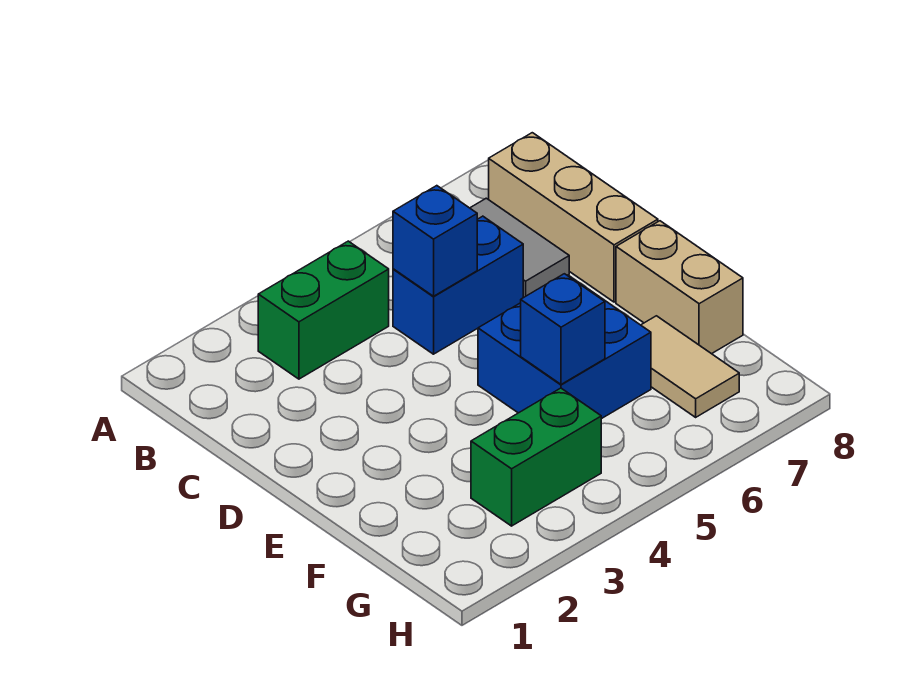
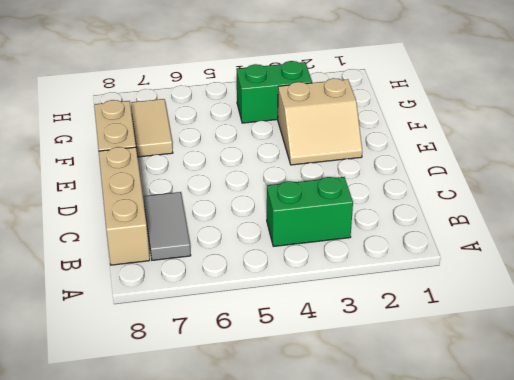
tan slope E2:F3 level 1 top F -> none
none -> blue brick C5:C6 level 1
none -> blue brick E5:F6 level 1

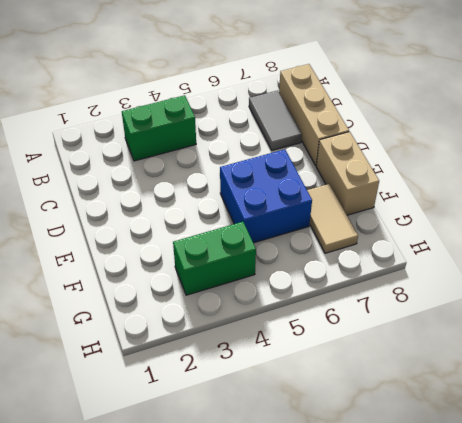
none -> blue brick C5:C6 level 1
none -> blue brick C5 level 2

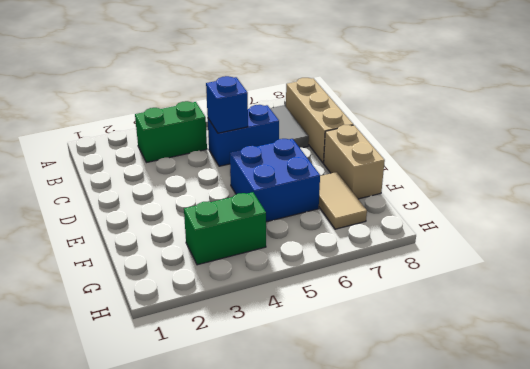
none -> blue brick F5 level 2

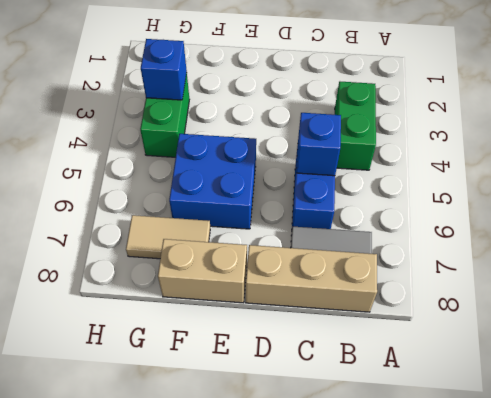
blue brick G3 level 2 -> blue brick F5 level 2

